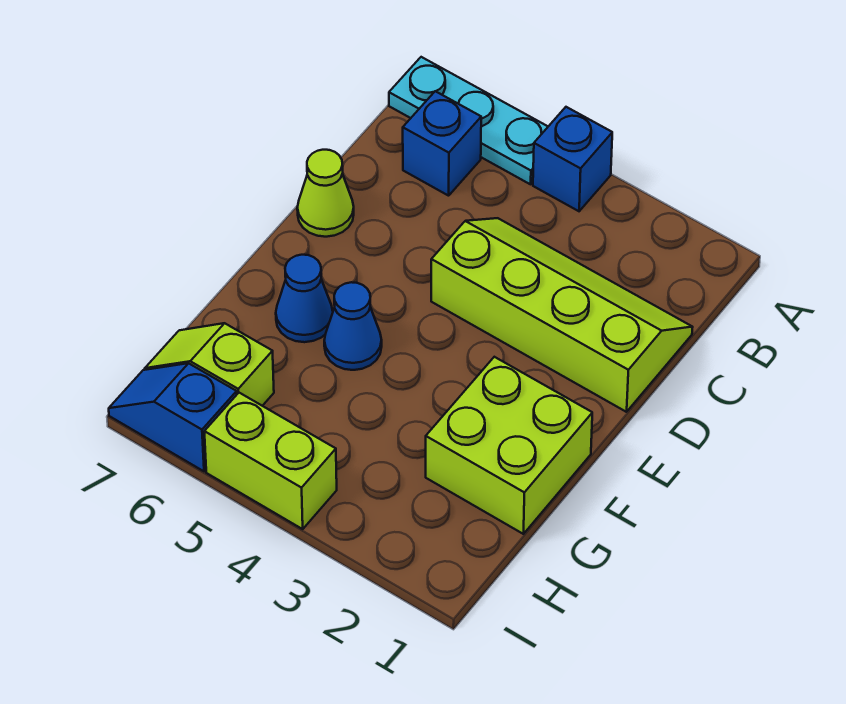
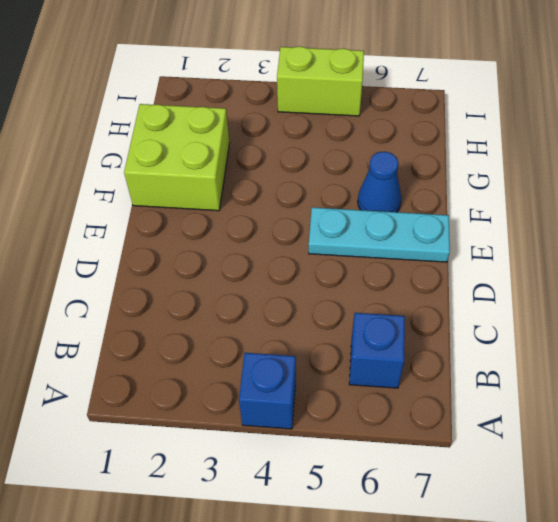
cyan plate E5:E7 level 1 -> cyan plate A5:A7 level 1
none -> lime slope C1:D4 level 1 top D
none -> lime cone D7 level 1

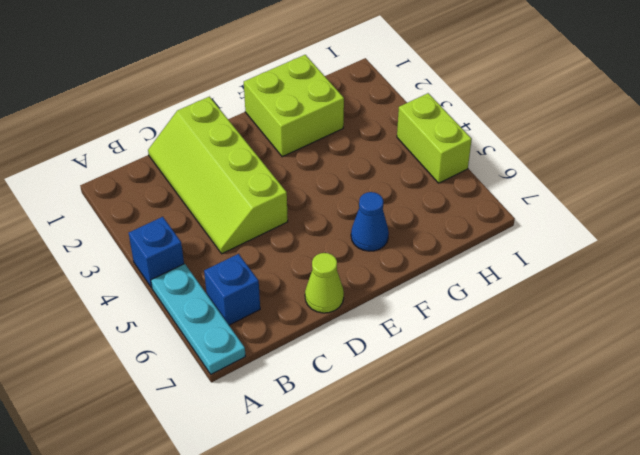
none -> blue cone F5 level 1
none -> lime slope H6:H7 level 1 top 6

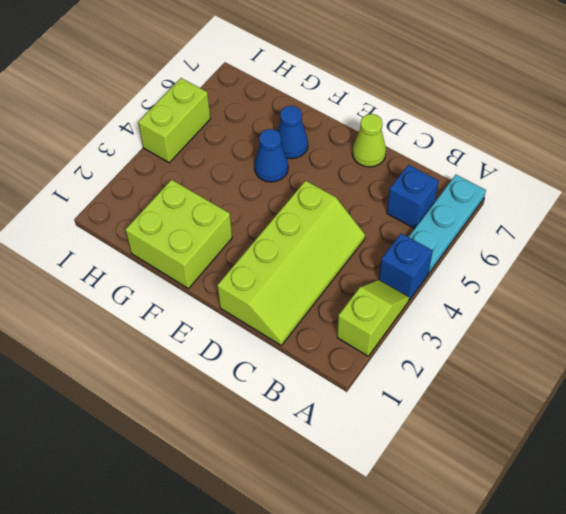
lime slope A2:A3 level 1 top 2 -> lime slope H6:H7 level 1 top 6
none -> blue slope I6:I7 level 1 top 6

